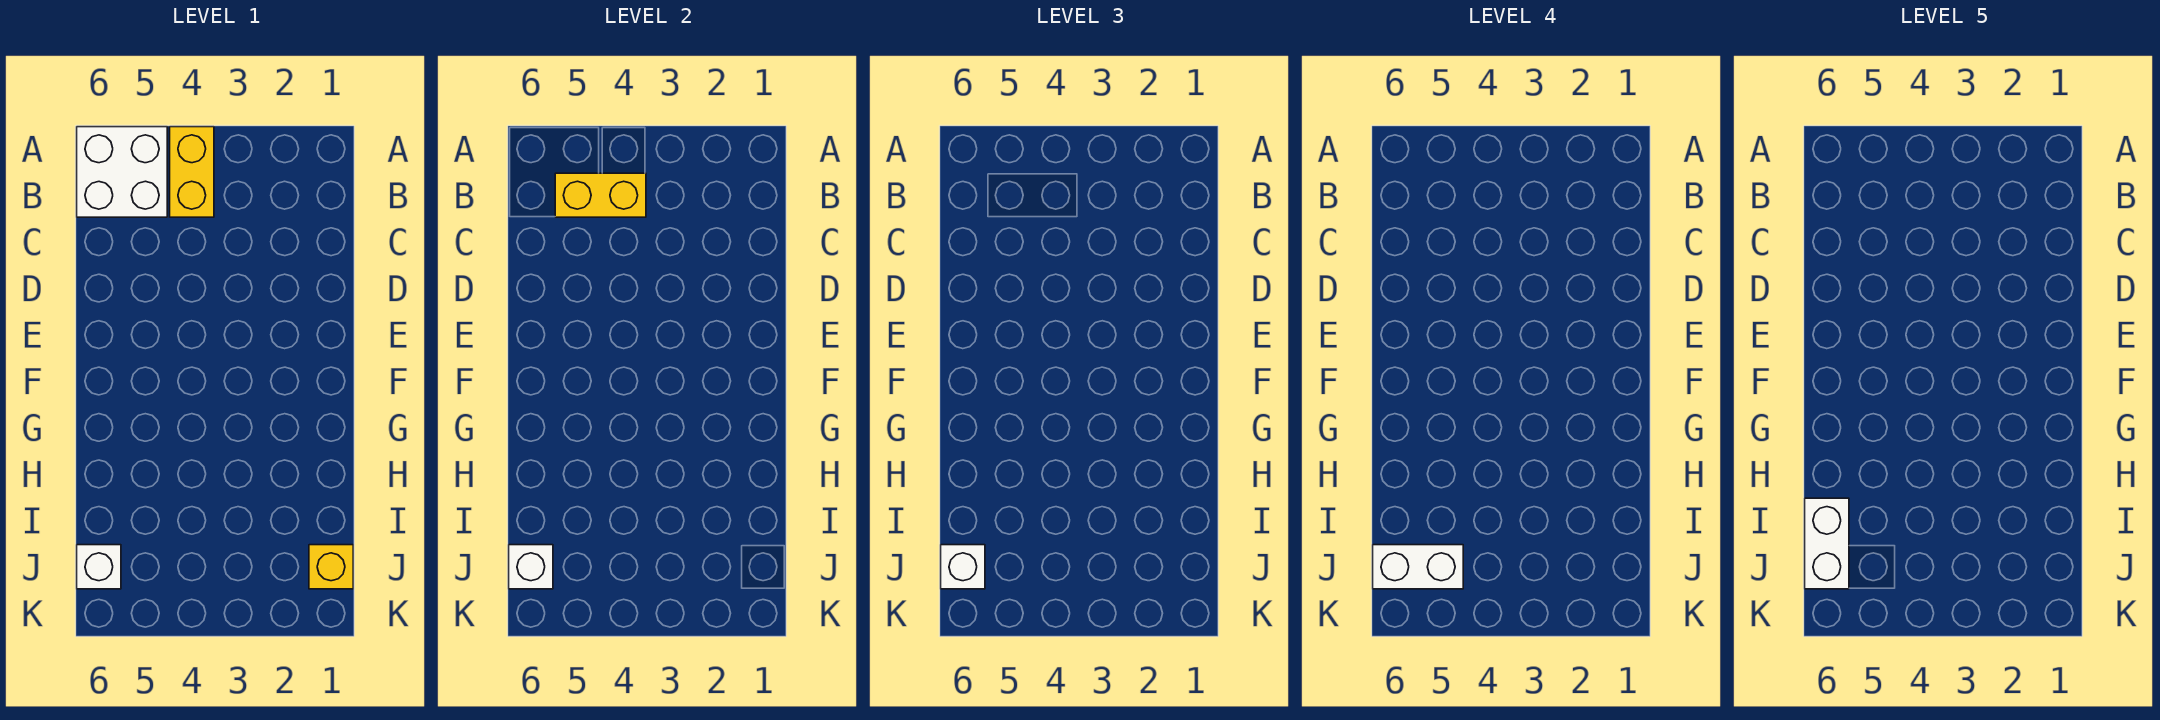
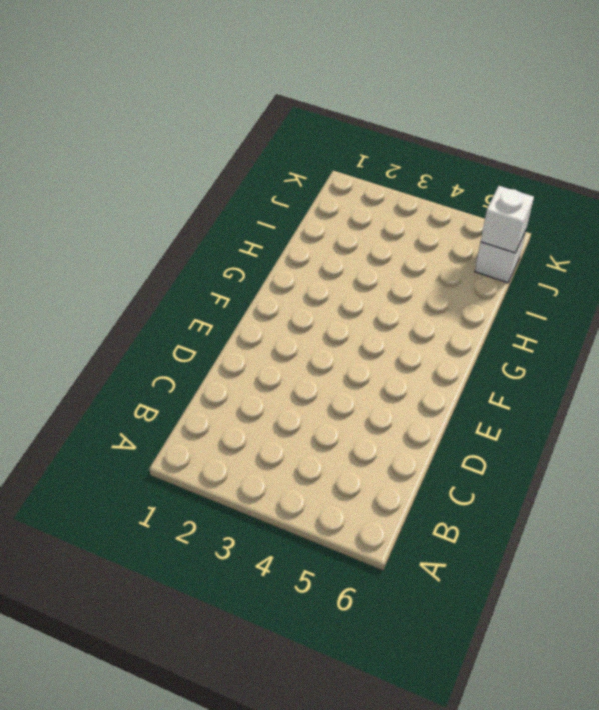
none -> yellow brick A4:B4 level 1
none -> white brick A5:B6 level 1

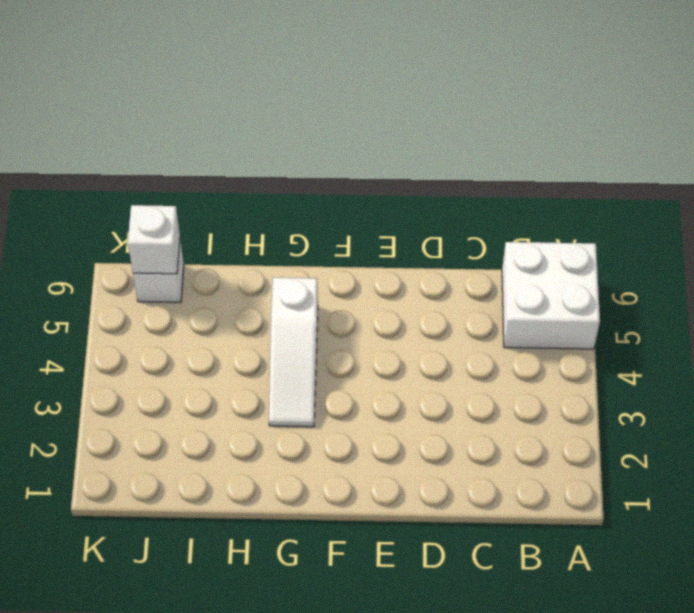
white slope G3:G5 level 1 top 5 -> none
none -> yellow brick A4:B4 level 1
none -> yellow brick J1 level 1

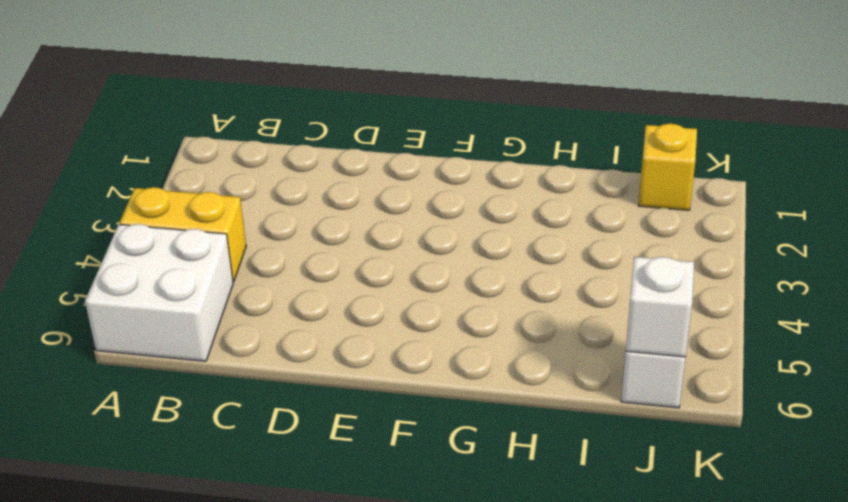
none -> yellow brick B4:B5 level 2
none -> white brick J6 level 3

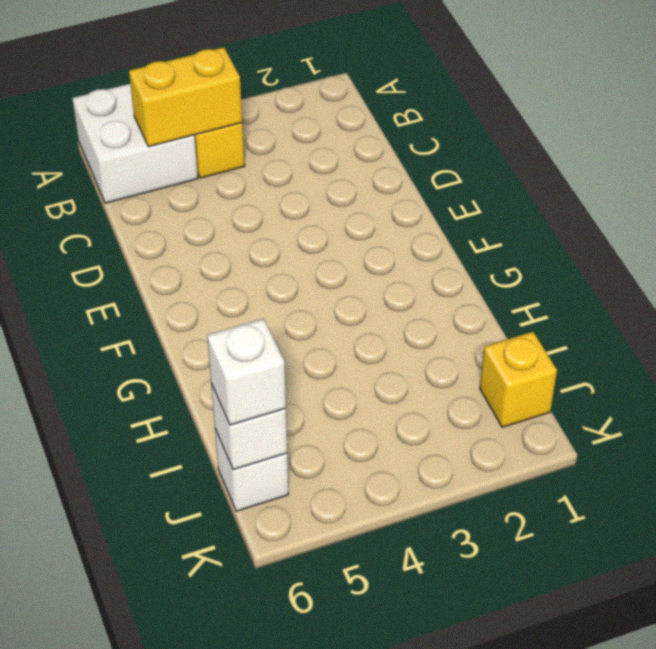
none -> white brick J5:J6 level 4
none -> white brick I6:J6 level 5

